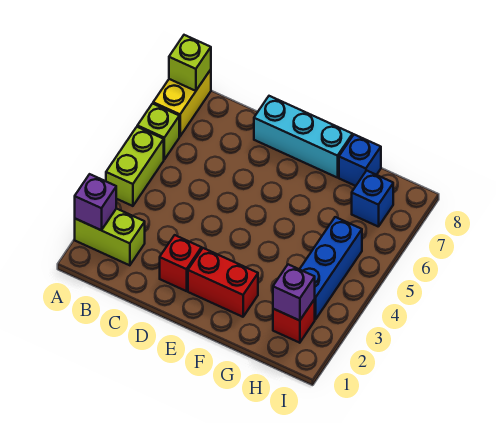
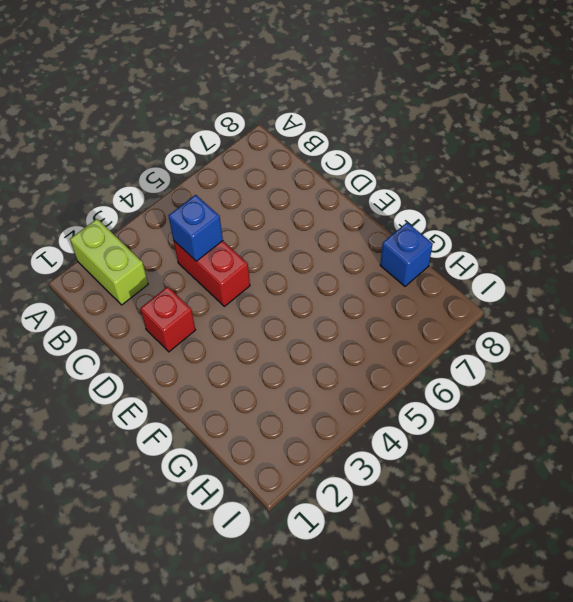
red brick C4:D4 level 1 -> red brick E2:F2 level 1
blue brick C4 level 2 -> blue brick H7 level 1
none -> lime brick A4:A5 level 1
none -> lime brick A6 level 1
none -> yellow brick A7:A8 level 1

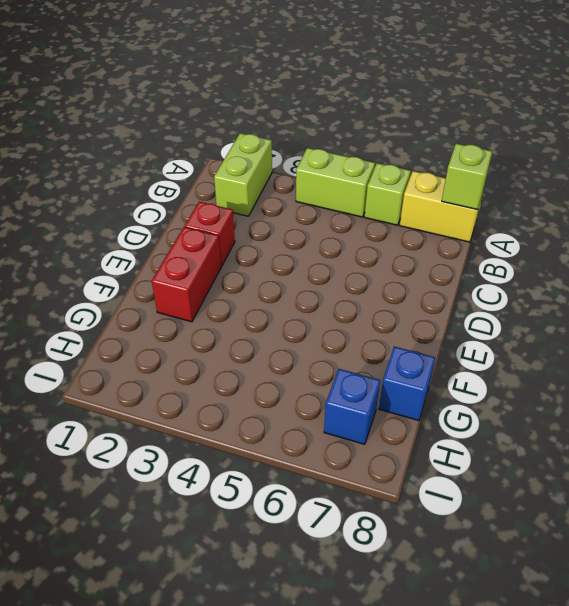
none -> cyan brick D8:F8 level 1
none -> red brick H2 level 1
none -> blue brick H3:H5 level 1

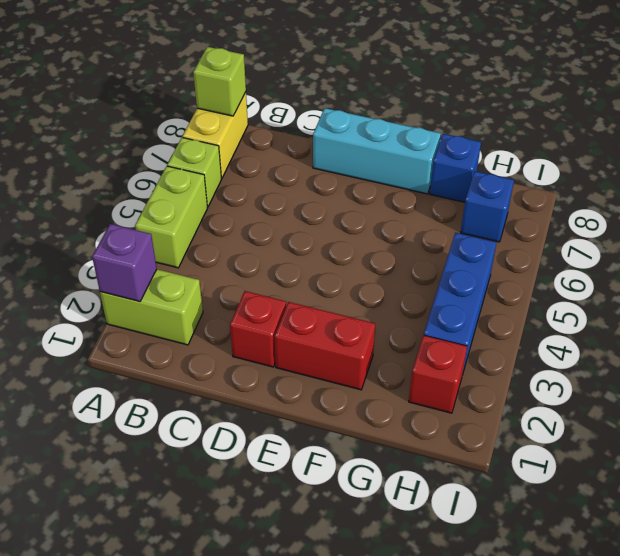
none -> purple brick H2 level 2

